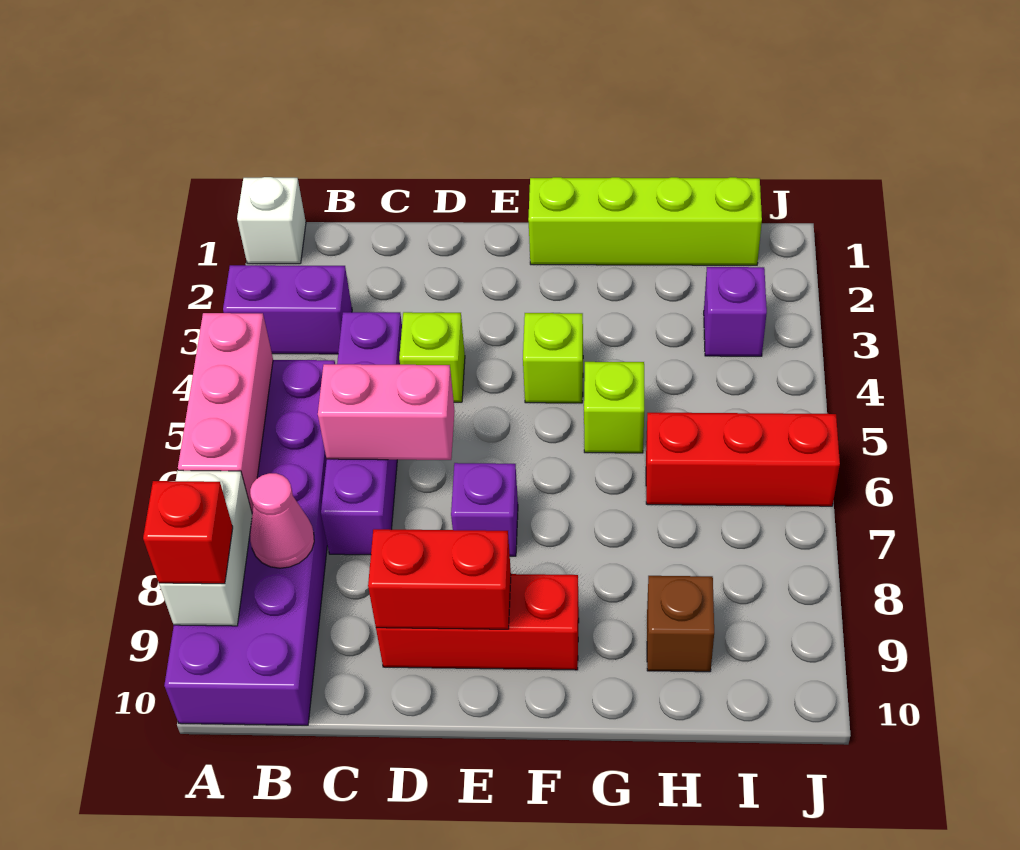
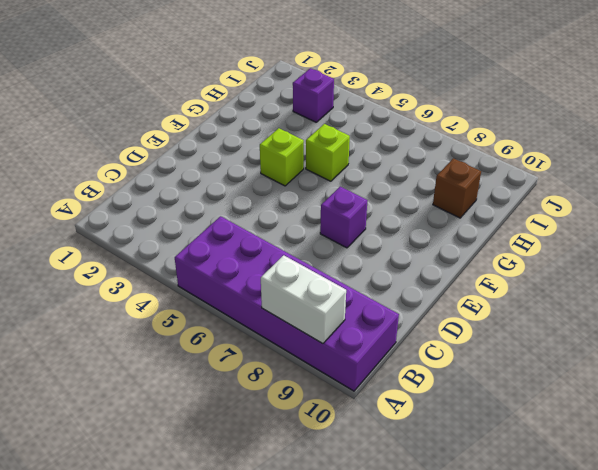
none -> white brick A1 level 1
none -> purple brick A3:B3 level 1
none -> purple brick C4:C7 level 1

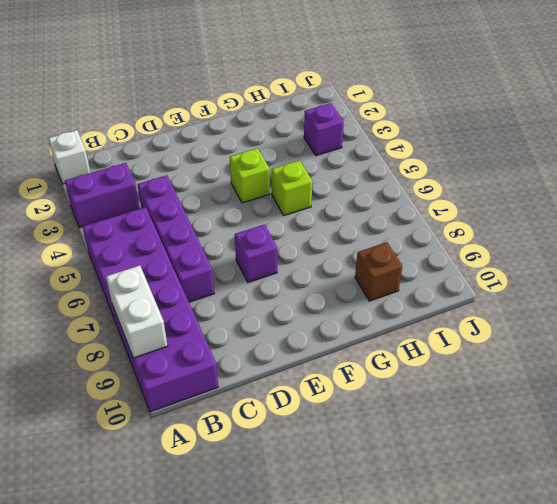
none -> lime brick D4 level 1
none -> red brick D9:F9 level 1
none -> lime brick F1:I1 level 1

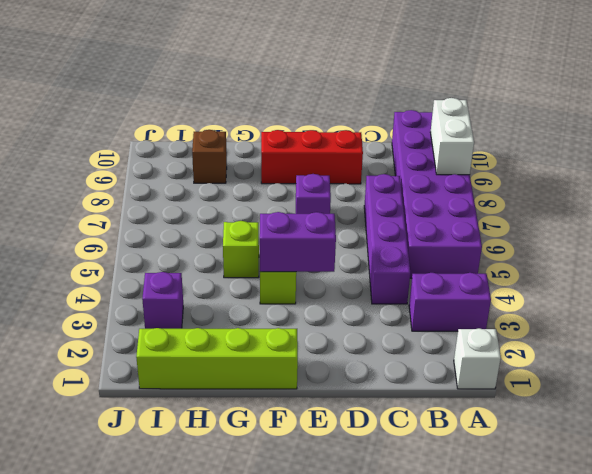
purple brick E4:F4 level 2 -> none
none -> lime brick D4 level 1
none -> red brick H6:J6 level 1
none -> pink brick A5:A7 level 2

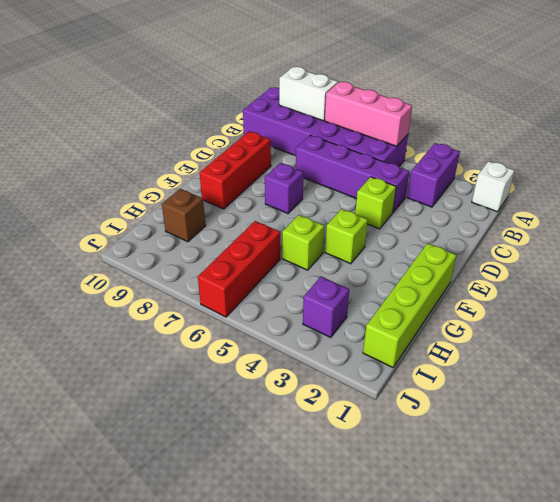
none -> pink cone B8 level 2
none -> pink brick C6:D6 level 2
none -> red brick D9:E9 level 2

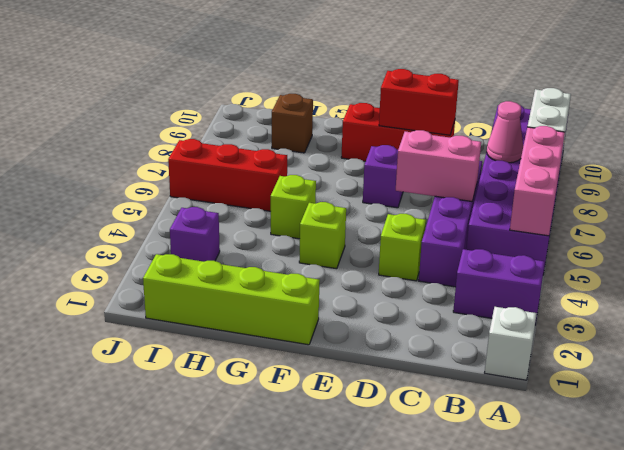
none -> red brick A9 level 3

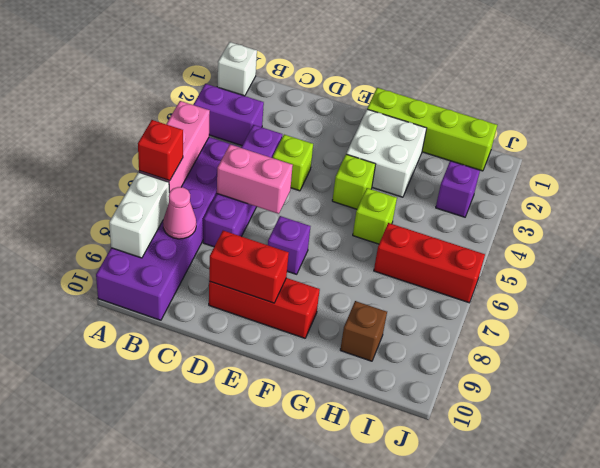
red brick A7 level 3 -> red brick A9 level 3
white brick F2:G3 level 1 -> none

